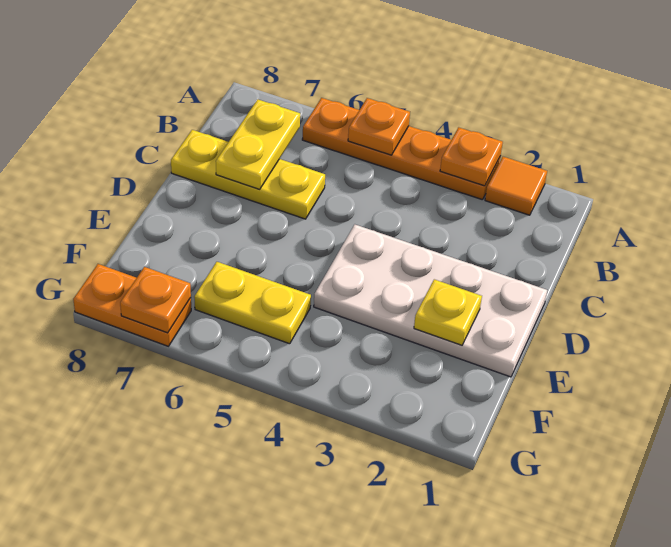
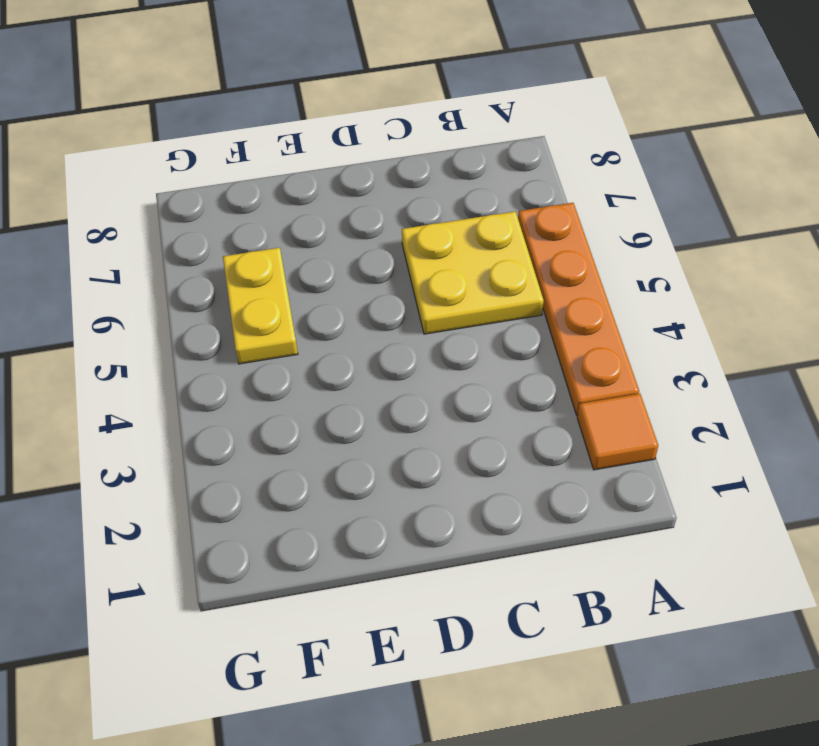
yellow plate B5:C6 level 1 -> yellow plate C6:C8 level 1
none -> white plate D1:E4 level 1
none -> orange plate G7:G8 level 1

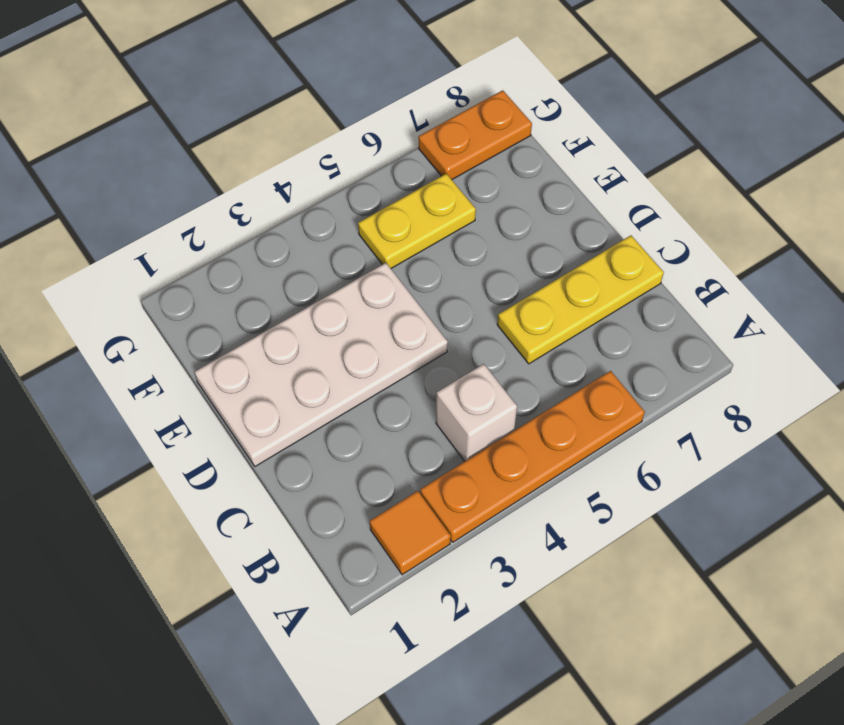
white brick B4 level 1 -> none
none -> orange plate A3 level 2
none -> orange plate A5 level 2

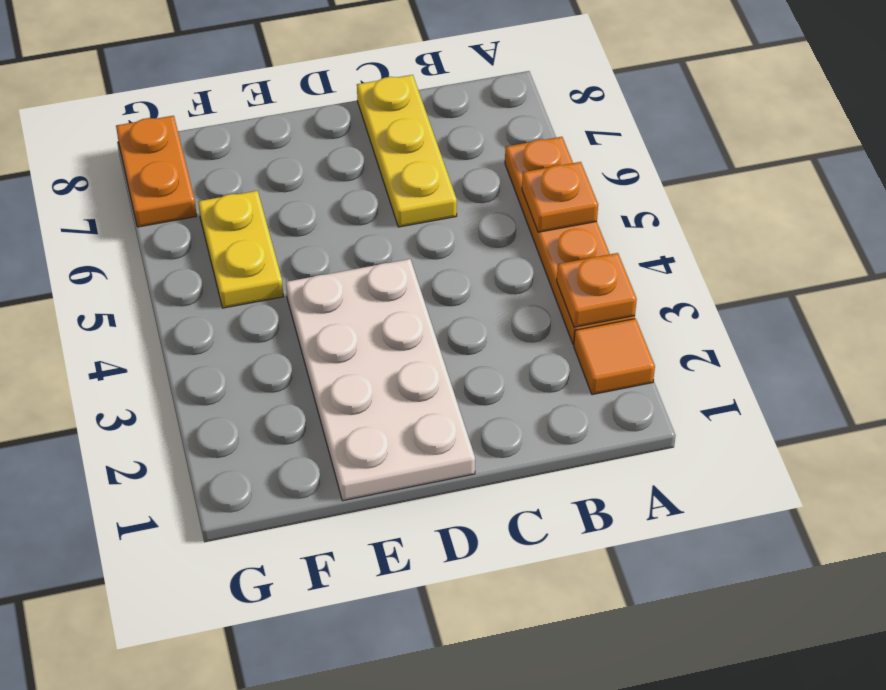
none -> yellow plate B7:C7 level 2
none -> yellow plate E2 level 2

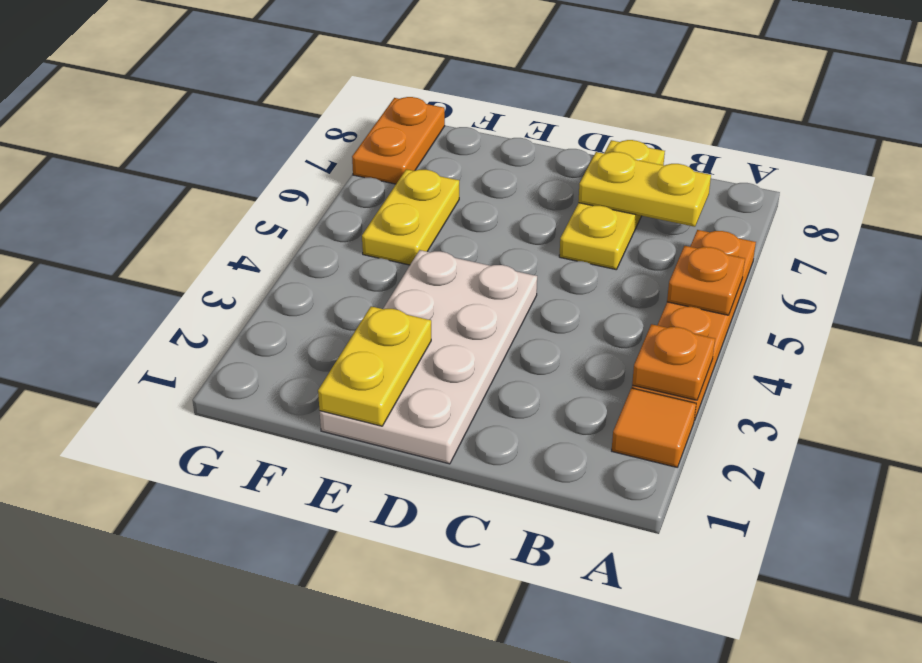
yellow plate E1:E2 level 2 -> yellow plate E2 level 2
none -> orange plate G7 level 2

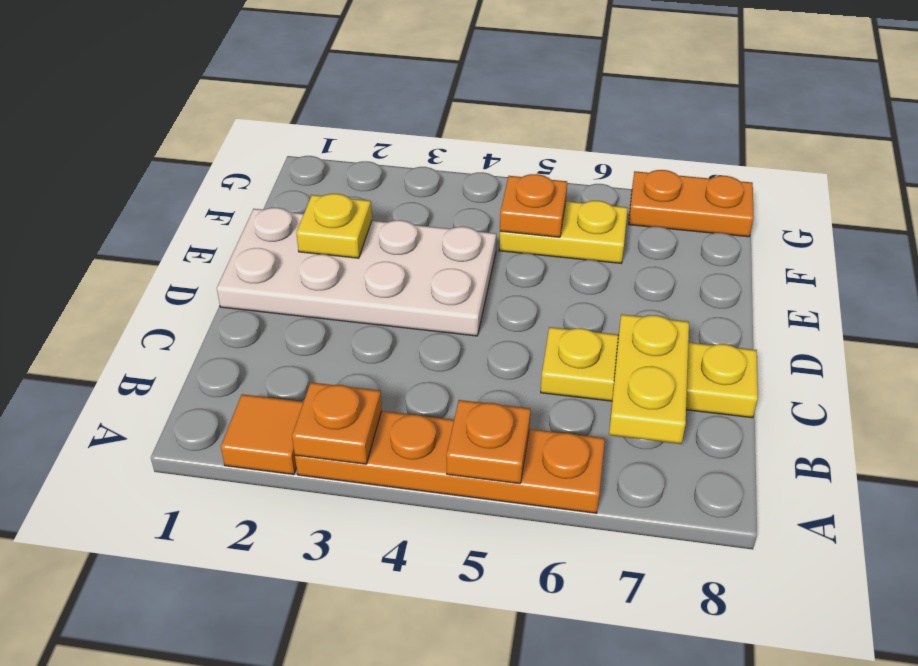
orange plate F5 level 2 -> orange plate G7 level 2

